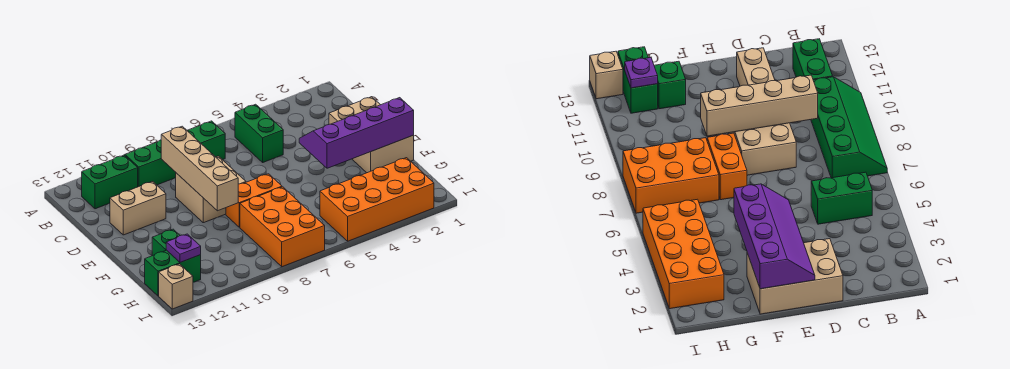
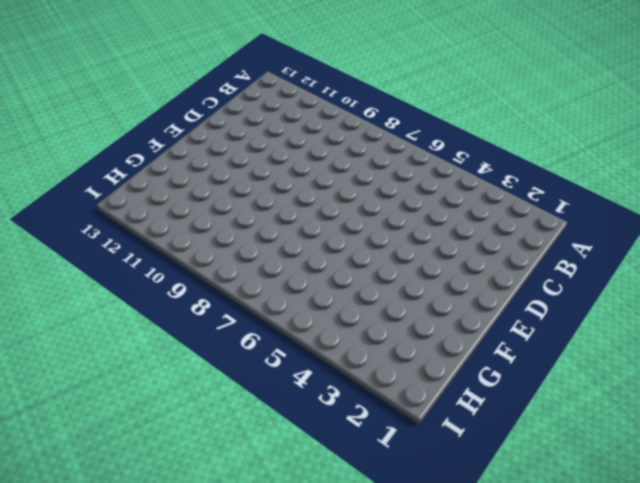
none -> green slope A7:B10 level 1 top B
none -> green brick B5:C5 level 1
none -> green brick B11:B12 level 1

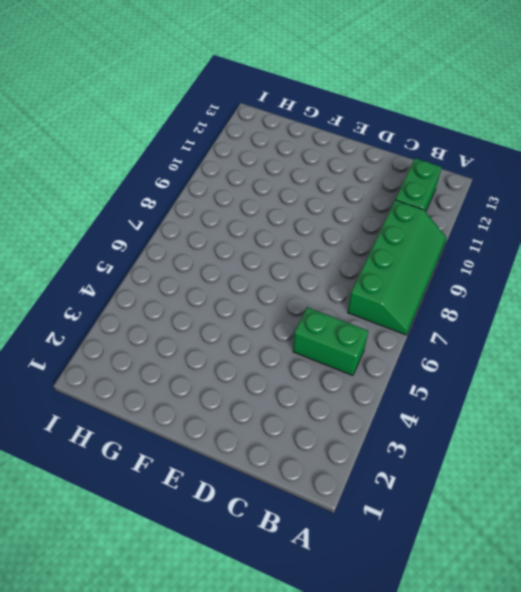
none -> tan brick D1:F2 level 1
none -> tan brick D8:E9 level 1
none -> tan brick D11:D12 level 1

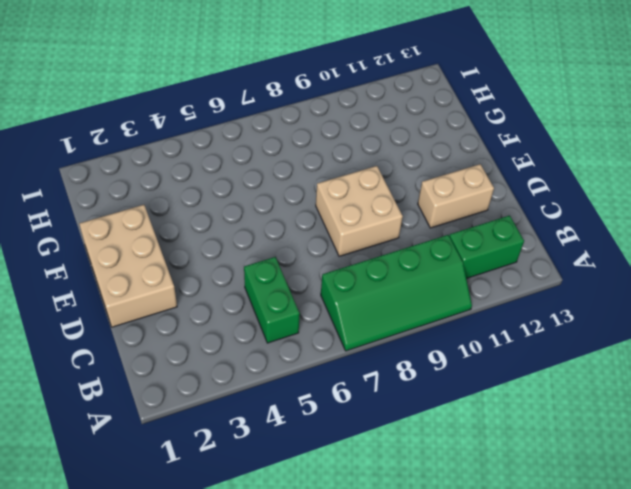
none -> orange brick F7:F8 level 1
none -> orange brick G7:I8 level 1
none -> green brick G12 level 1

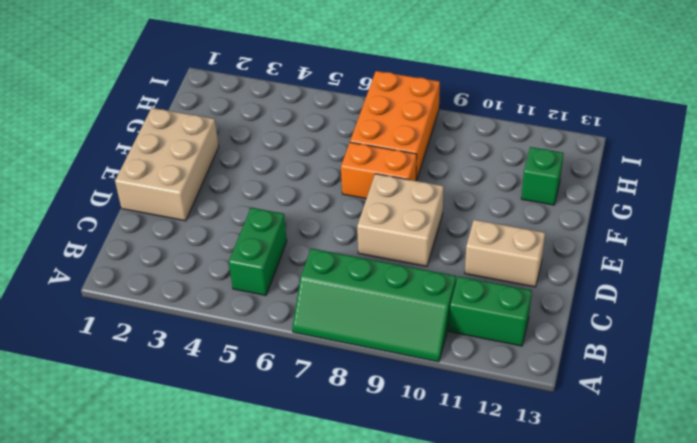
none -> orange brick H2:I5 level 1
none -> green brick H12:H13 level 1
none -> tan brick I13 level 1

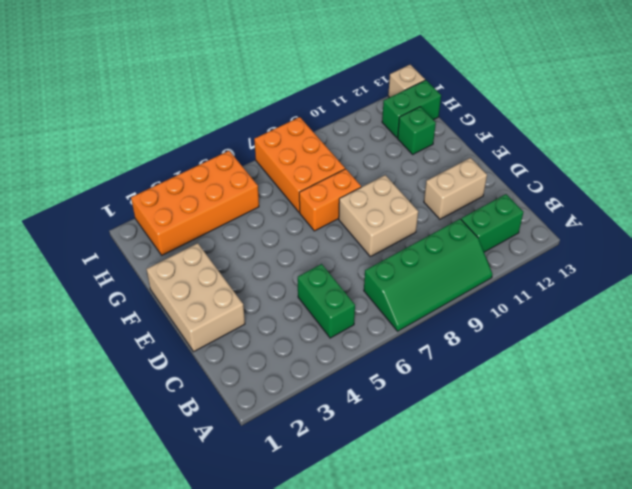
none -> tan brick C9:F9 level 2
none -> purple slope E1:F4 level 2 top F
none -> purple plate H12 level 2

